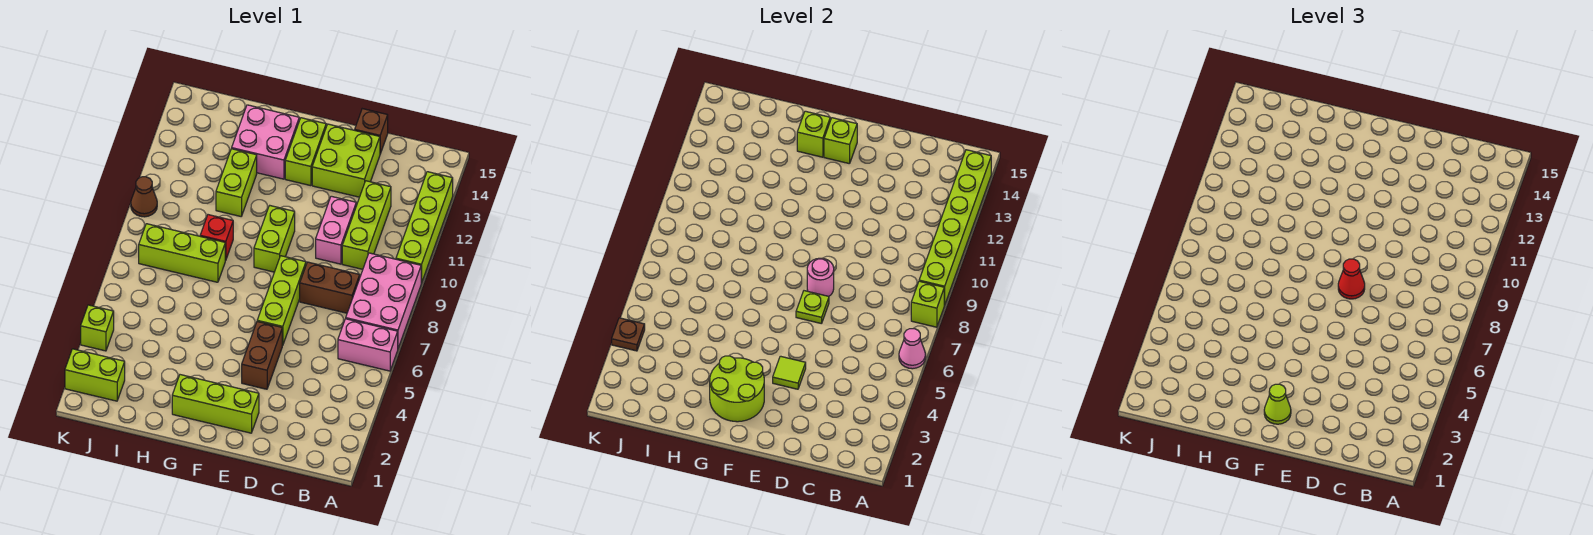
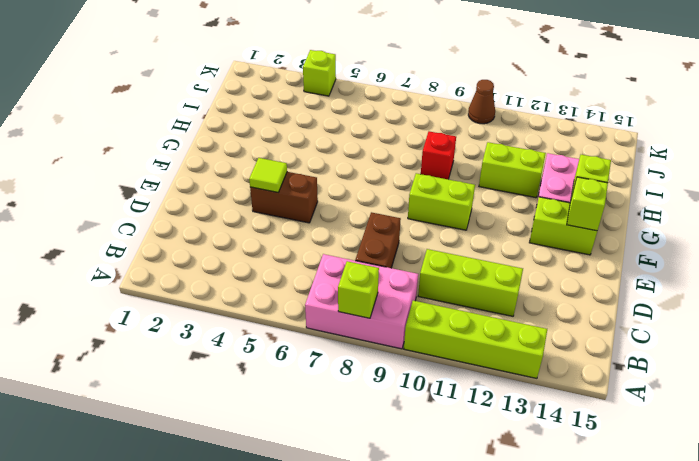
none -> pink brick A6:B6 level 1
none -> pink brick D10:D11 level 1
none -> lime brick D13:E14 level 1
none -> brown brick D15 level 1

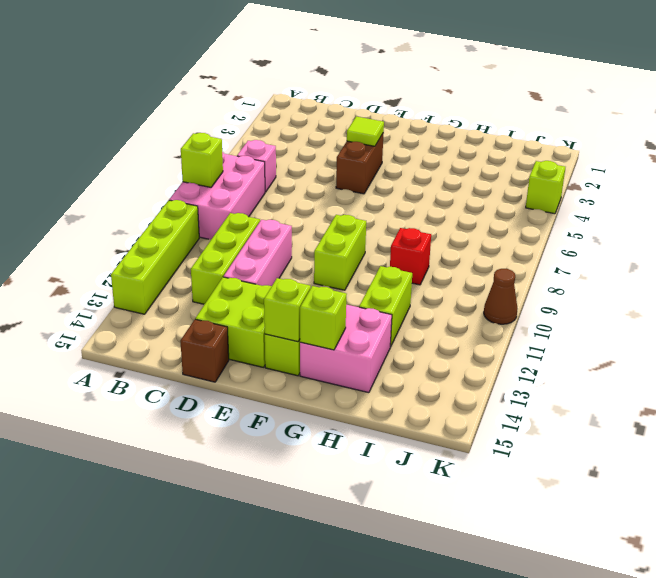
pink brick B6 level 1 -> pink brick A6:B6 level 1
pink brick D10:D12 level 1 -> pink brick D10:D11 level 1
none -> brown brick C8:D8 level 1
none -> lime brick E2:G2 level 1
none -> lime brick E6:E8 level 1
none -> lime brick H8:J8 level 1

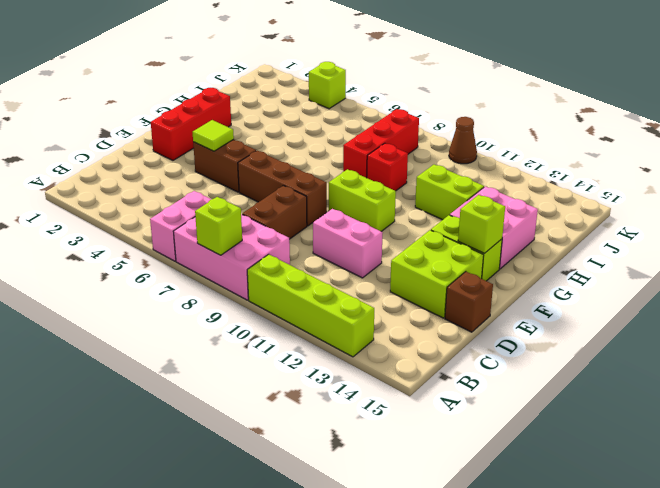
red brick E2:G2 level 1 -> lime brick E2:G2 level 1
brown brick E6:E8 level 1 -> lime brick E6:E8 level 1
red brick H8:J8 level 1 -> lime brick H8:J8 level 1
none -> lime brick C10:C12 level 1
none -> lime brick J2:K2 level 1
none -> pink cone A6 level 2
none -> lime brick A9:A14 level 2

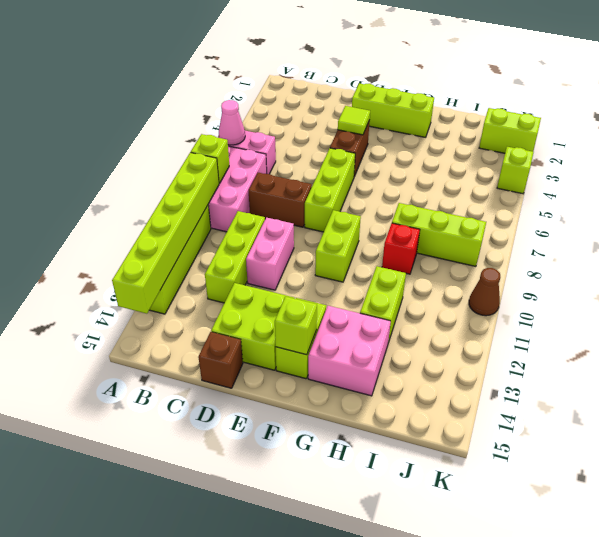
none -> lime plate E7 level 2
none -> pink round brick E8 level 2
none -> lime round brick F2:G3 level 2
none -> lime brick G14 level 2

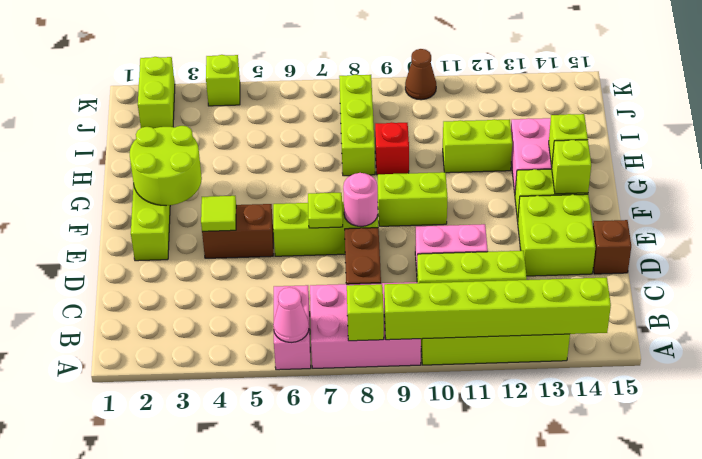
none -> brown plate K4 level 2
none -> red cone E8 level 3
none -> lime cone F2 level 3

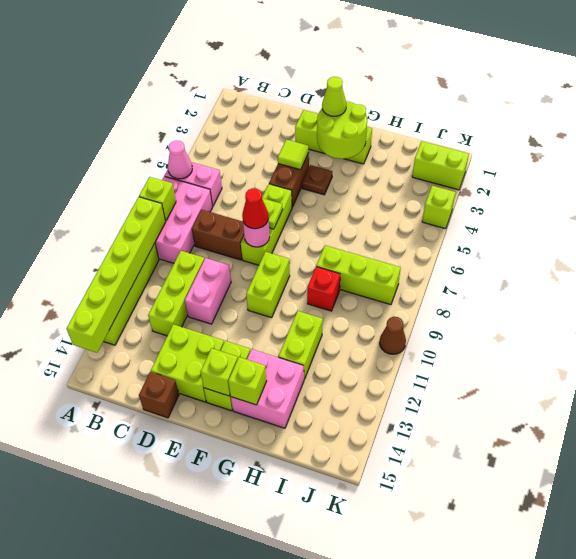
brown plate F4 level 1 -> brown plate K4 level 2

